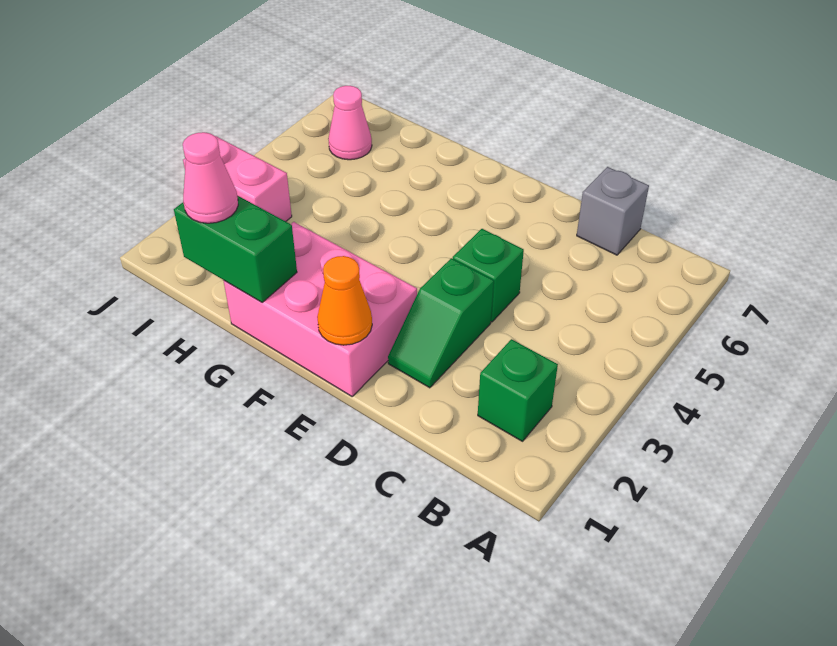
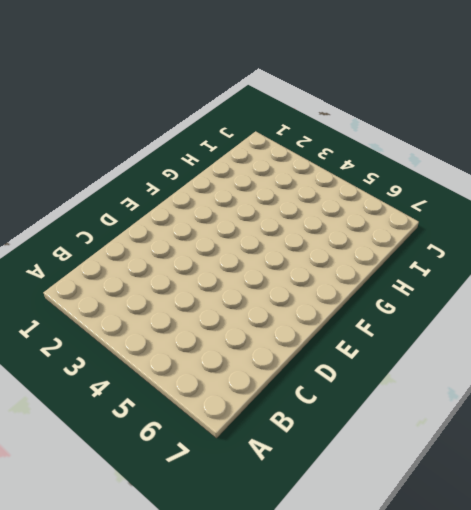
none -> green brick B2 level 1
none -> grey brick C7 level 1

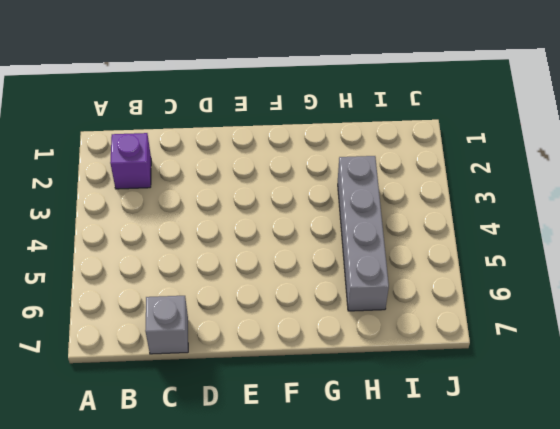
purple brick B2 level 1 -> green brick B2 level 1
grey brick H3:H6 level 1 -> none
none -> green slope D2:D3 level 1 top 3
none -> green brick D4 level 1

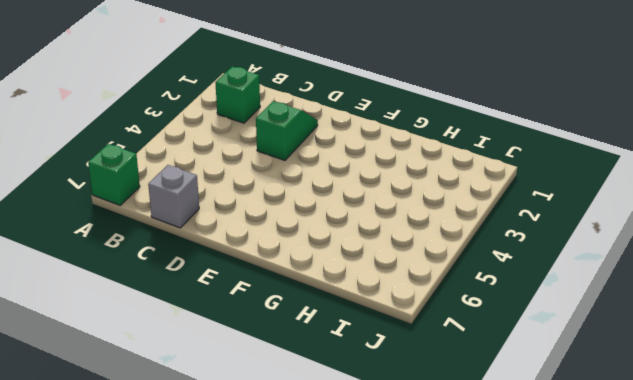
green brick A7 level 1 -> green brick D4 level 1
none -> pink brick E1:G2 level 1
none -> pink brick I3:J3 level 1

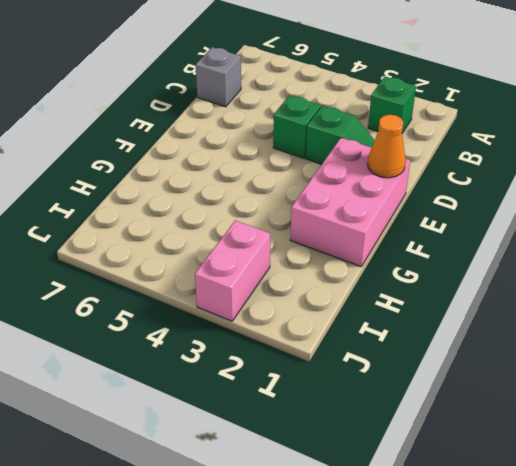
none -> pink cone I6 level 1
none -> green brick G1:H1 level 2

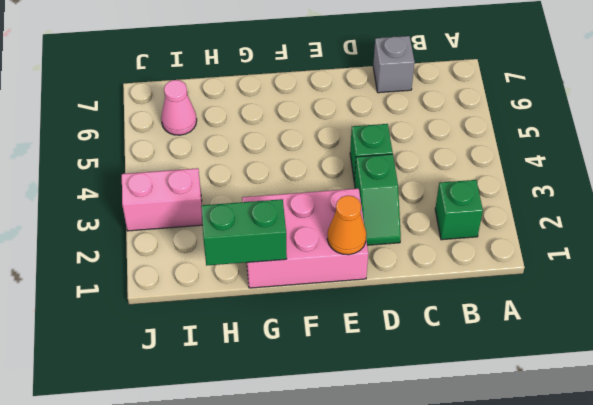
none -> pink cone H1 level 3

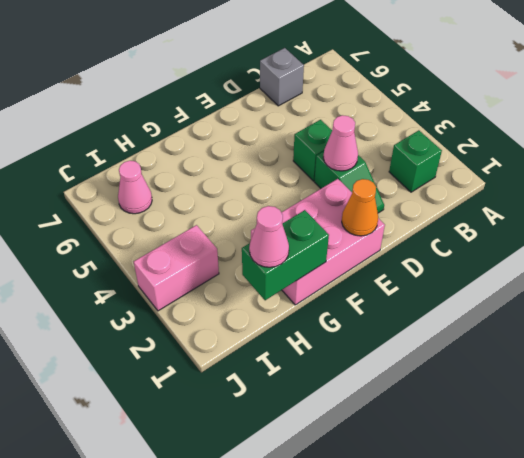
pink cone D3 level 2 -> none

